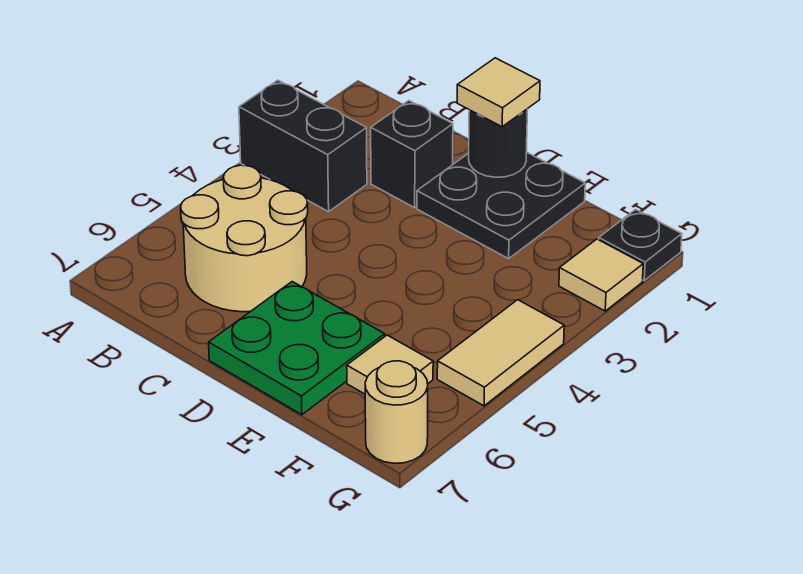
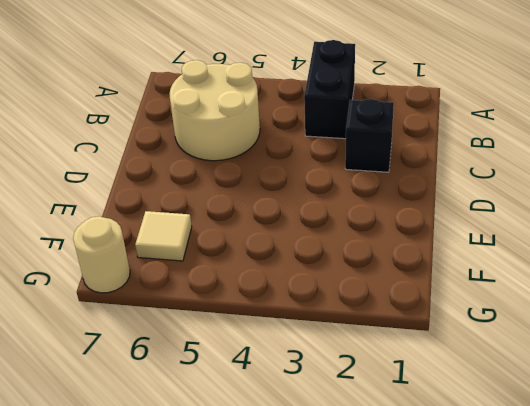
none -> black plate D1:E2 level 1
none -> green plate D6:E7 level 1
none -> black plate G1 level 1

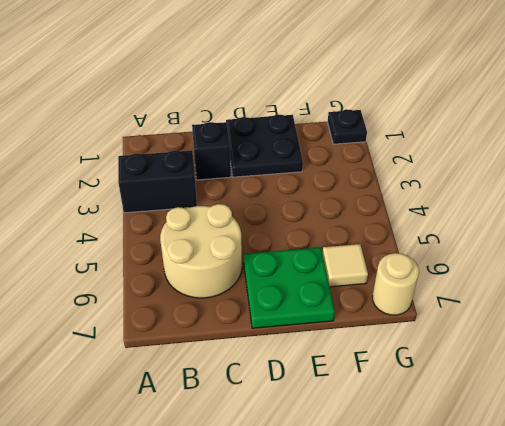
none -> tan tile G2 level 1
none -> tan tile G4:G5 level 1
none -> black round brick D1 level 2

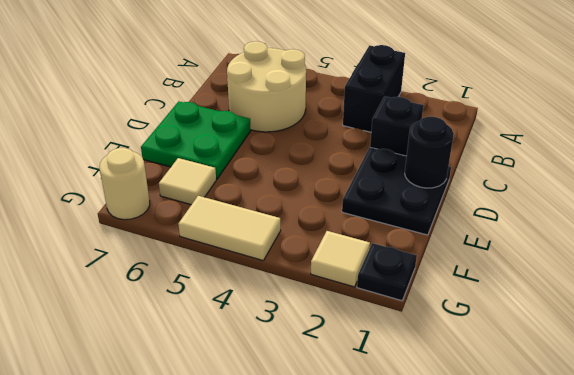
none -> tan tile D1 level 3

